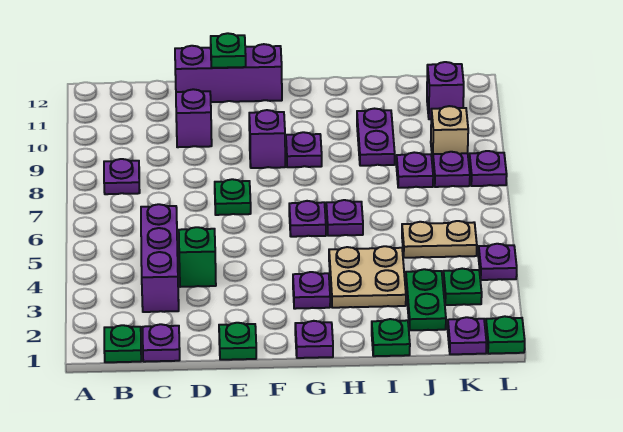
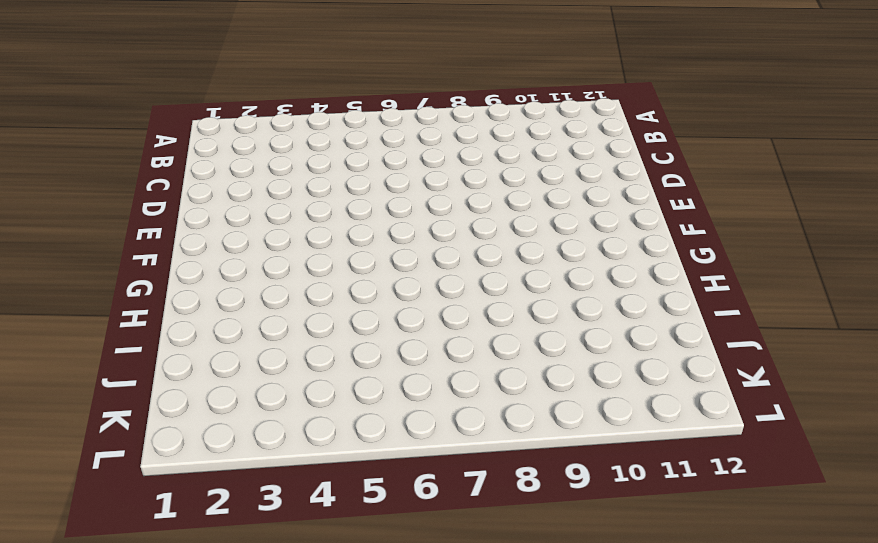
none -> green plate B1 level 1
none -> purple plate B8 level 1
none -> purple plate C1 level 1
none -> purple brick C3:C5 level 1

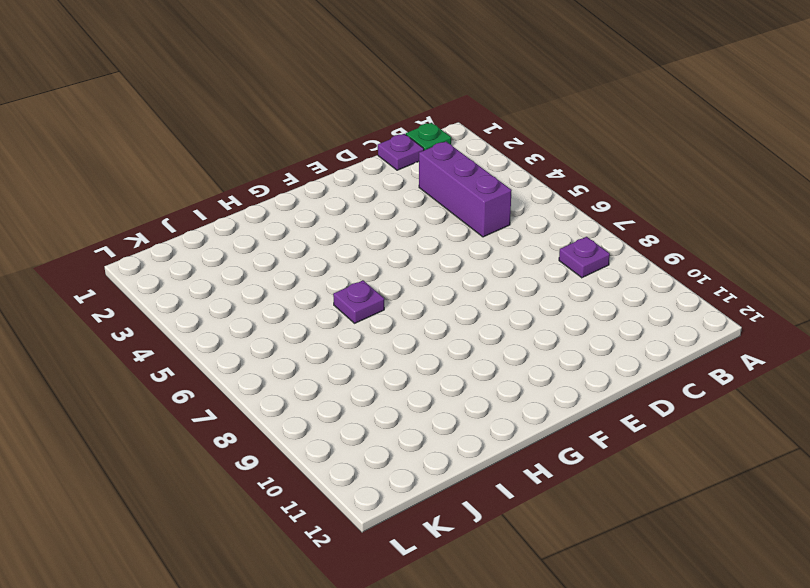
none -> green brick D4 level 1
none -> purple brick D10 level 1
none -> purple brick D12:F12 level 1
none -> green plate E1 level 1

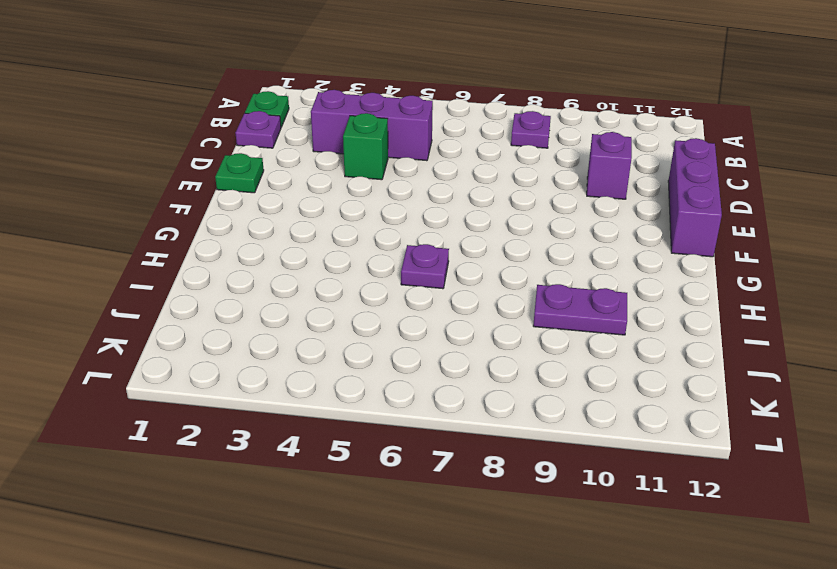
none -> green plate E7 level 1
none -> purple brick F9 level 1
none -> purple plate G1 level 1
none -> purple plate G3 level 1

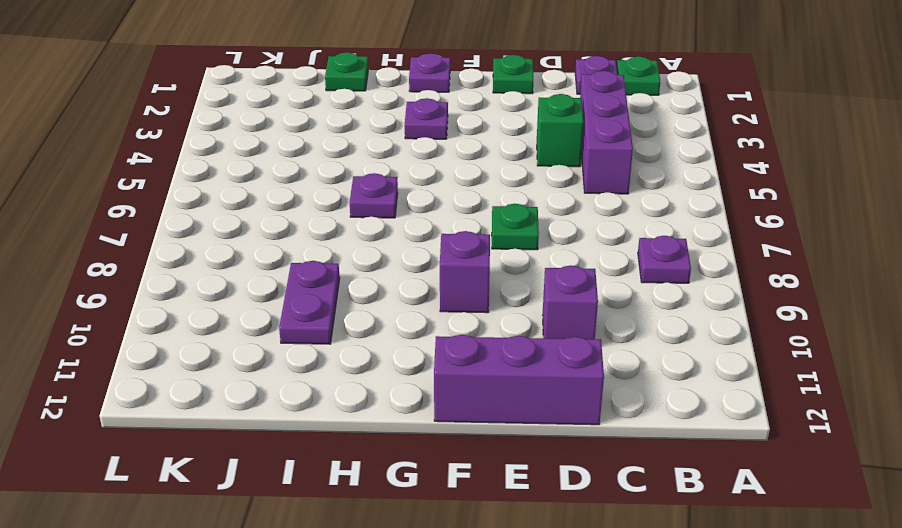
none -> purple plate G6 level 1
none -> purple plate G9 level 1
none -> tan plate H3:I4 level 1
none -> green plate J2:J3 level 1

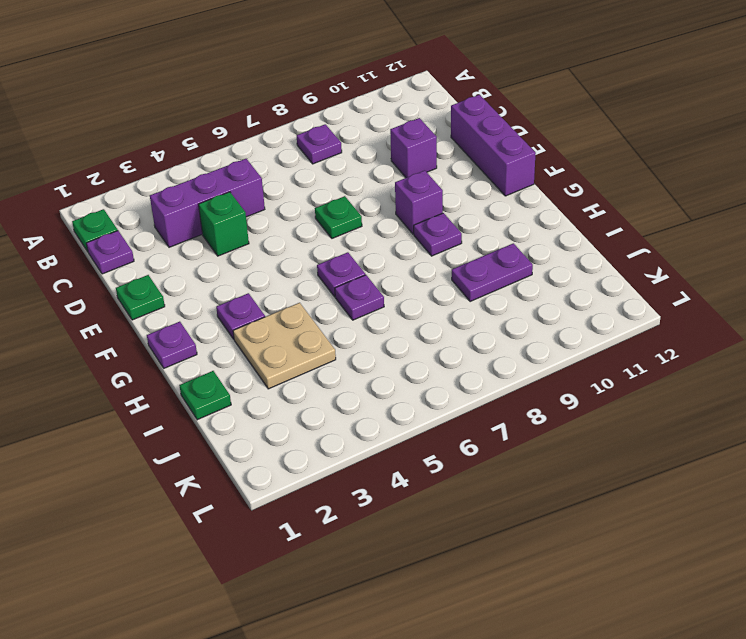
none -> green plate J2:J3 level 1
none -> tan plate J5:K5 level 1
none -> purple plate J8 level 1
none -> purple plate K1 level 1

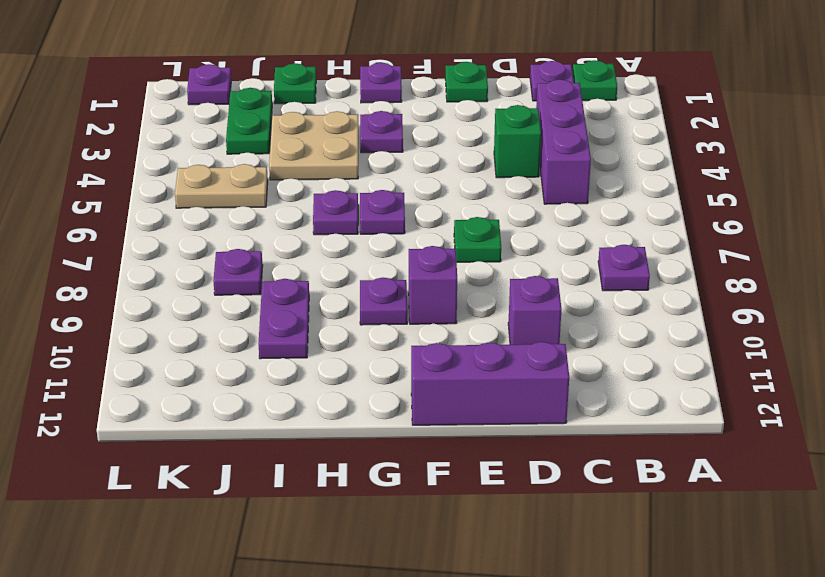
none -> green plate K3 level 1
none -> purple plate K8 level 1
none -> tan brick K9 level 1
none -> purple brick K11 level 1

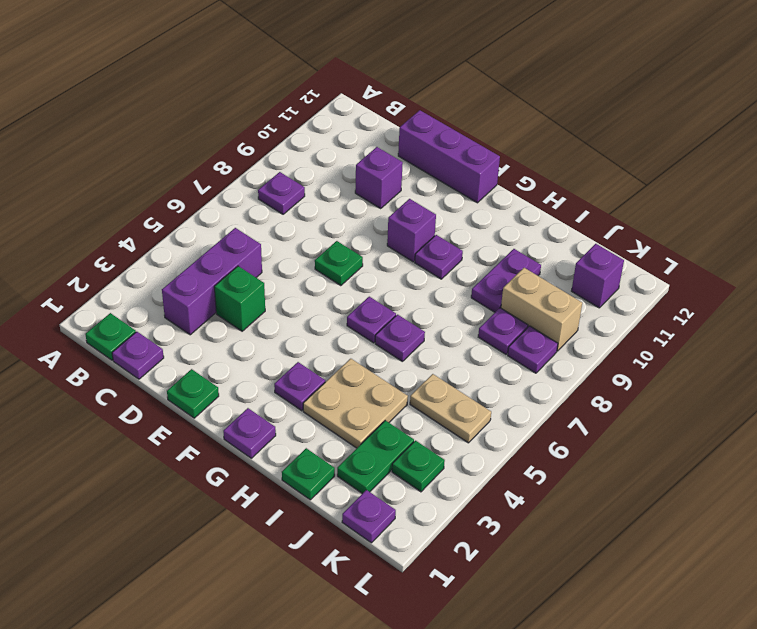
tan brick J9:K9 level 1 -> tan brick K9 level 1
none -> green plate L1 level 1
none -> purple plate L4 level 1
none -> purple plate L8 level 1
none -> green plate E12 level 2

